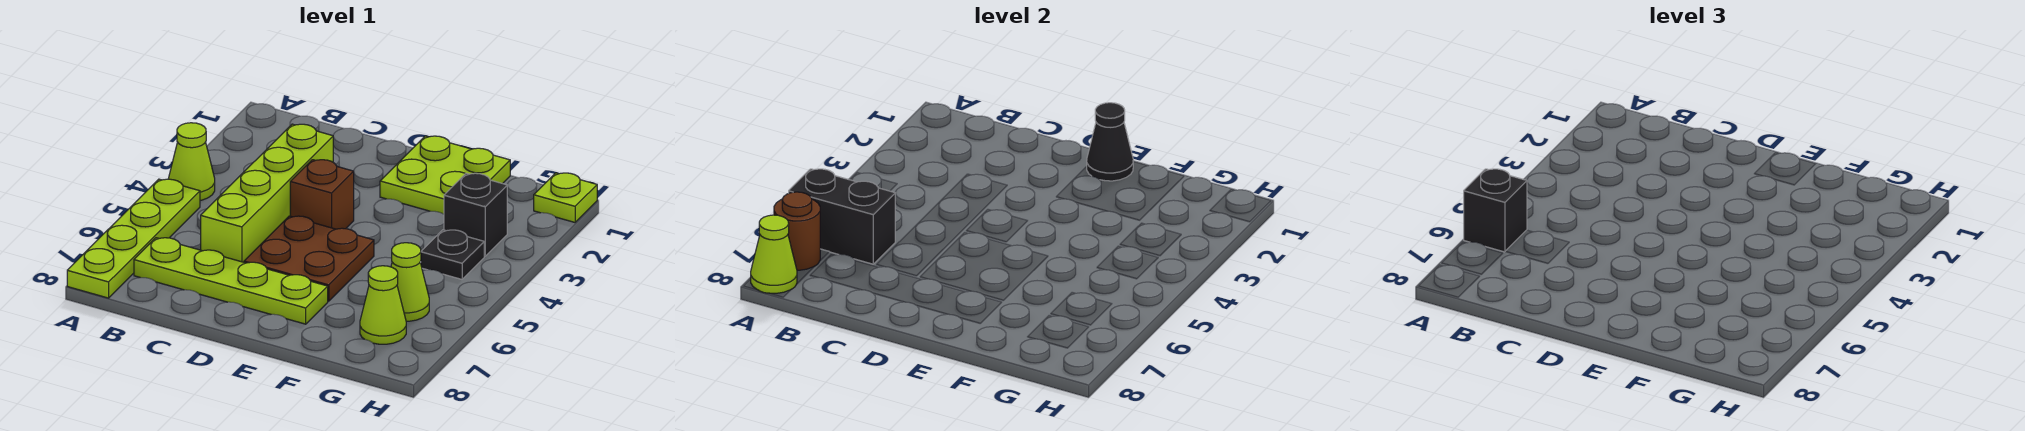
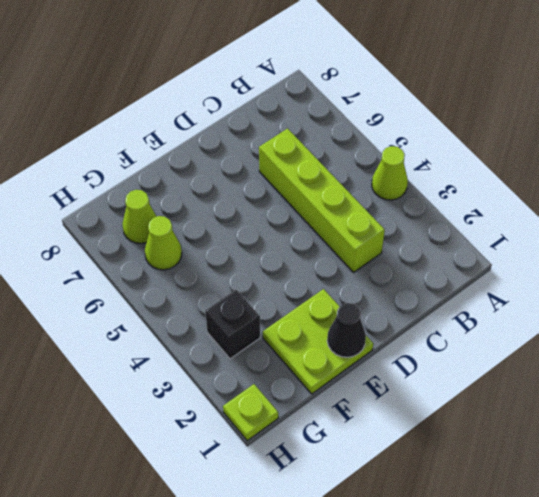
none -> lime plate A5:A8 level 1
none -> lime plate B7:E7 level 1
none -> brown brick D4 level 1

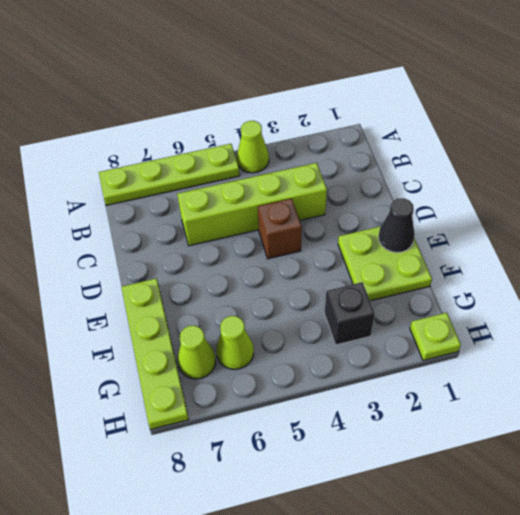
lime plate E8:H8 level 1 -> lime plate B7:E7 level 1
none -> brown plate D5:E6 level 1
none -> black plate G4 level 1
none -> black brick A6:B6 level 2

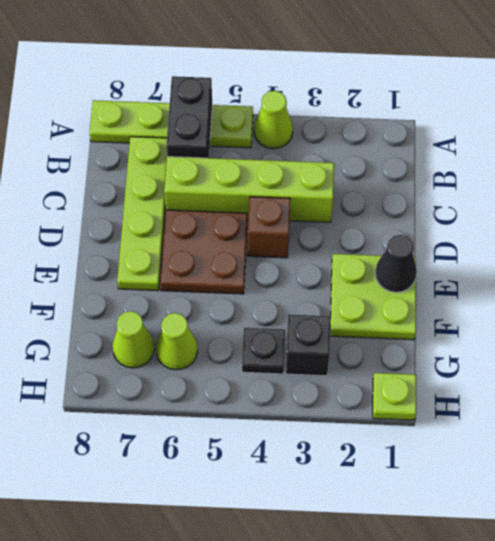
none -> brown round brick A7 level 2
none -> lime cone A8 level 2
none -> black brick A6 level 3

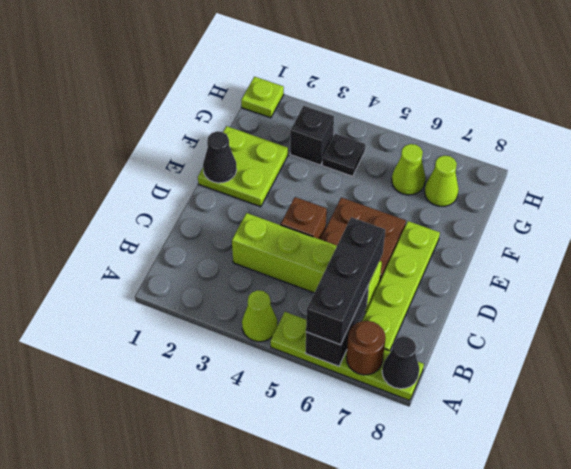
black brick A6:C6 level 3 -> black brick A6 level 3
black cone A8 level 2 -> lime cone A8 level 2

